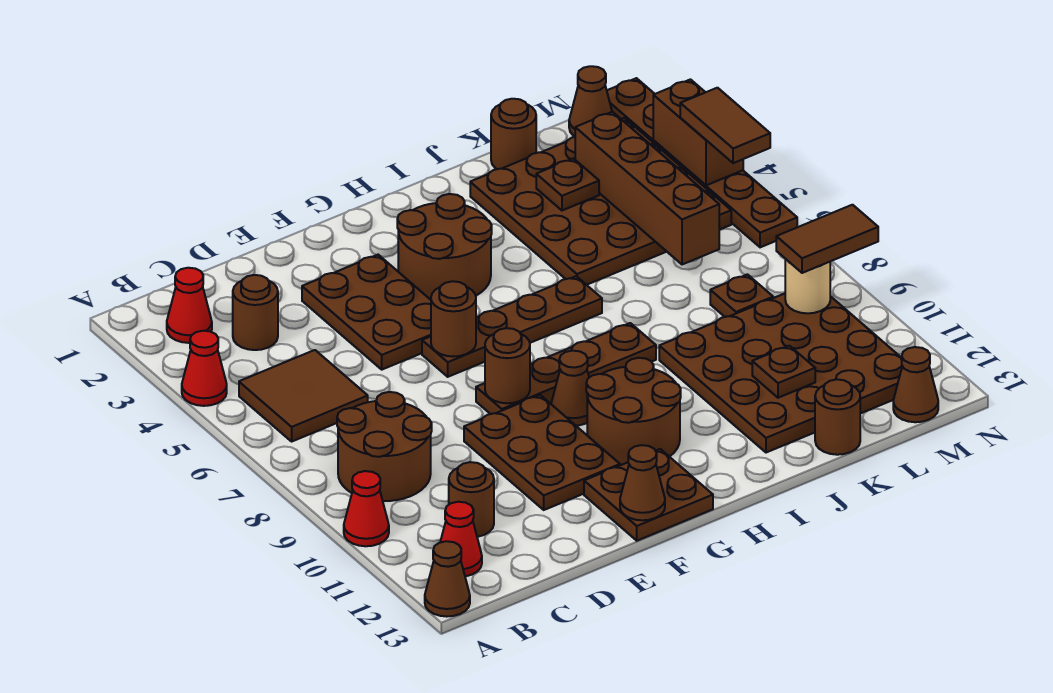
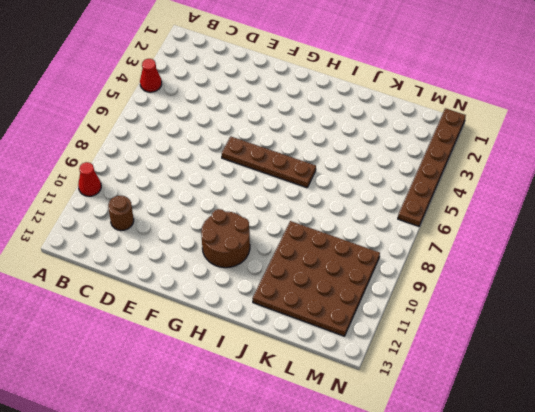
none -> brown cone A13 level 1
none -> red cone B2 level 1
none -> brown tile B5:C6 level 1
none -> brown round brick B8:C9 level 1

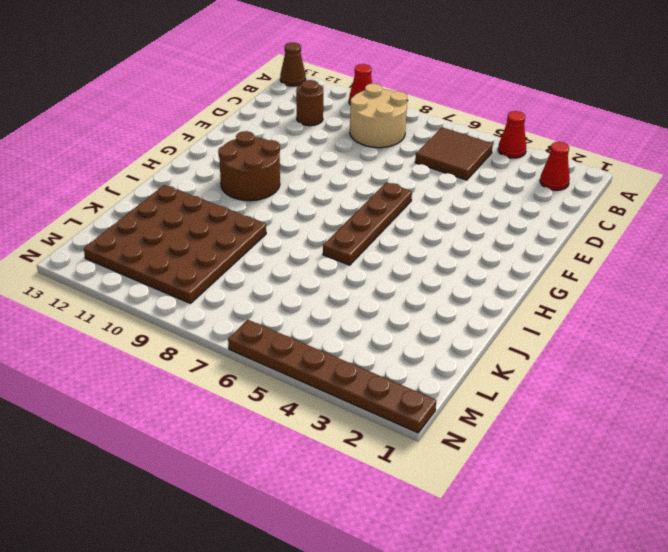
tan round brick B8:C9 level 1 -> brown round brick B8:C9 level 1
none -> red cone B12 level 1
none -> brown round brick C3 level 1
none -> brown plate E3:F5 level 1
none -> brown plate E9:F11 level 1

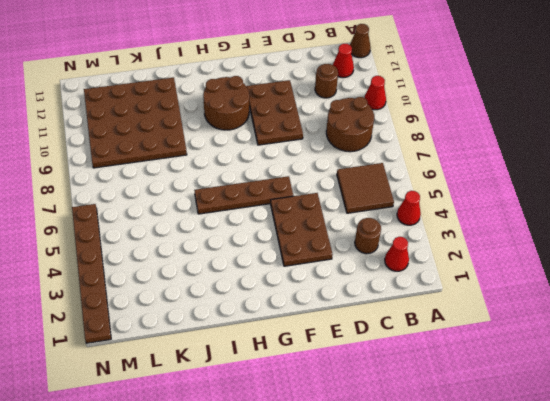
none -> brown plate F8:I8 level 1
none -> brown plate F12:G13 level 1
none -> brown round brick G3:H4 level 1
none -> brown cone G9 level 1

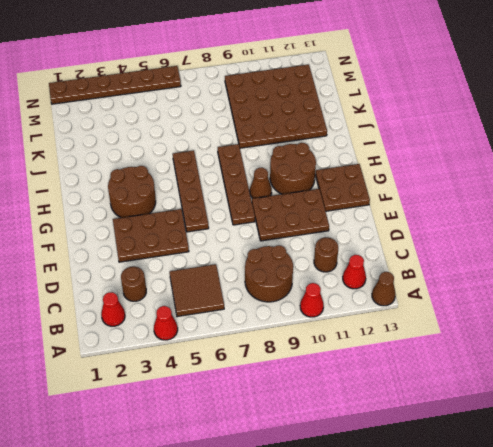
none -> brown plate J2:M5 level 1
none -> brown round brick K1 level 1
none -> brown round brick K13 level 1
none -> brown plate L8 level 1

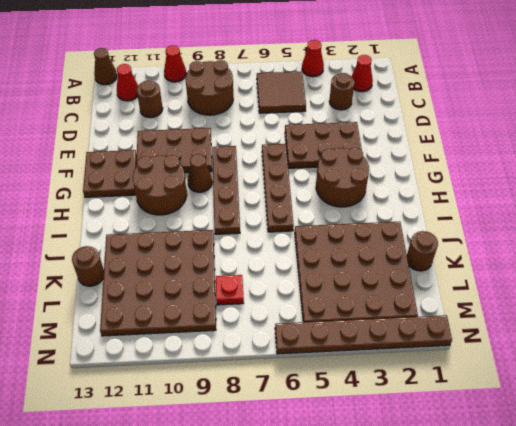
red plate L8 level 1 -> brown plate L8 level 1
none -> brown cone M1 level 1
none -> brown cone M13 level 1
none -> brown round brick F6 level 2
none -> brown round brick F8 level 2

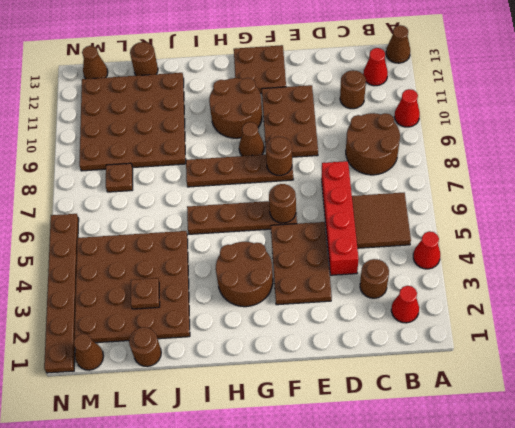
red brick D4:D7 level 1 -> none
none -> brown cone F13 level 2
none -> brown plate K11 level 2
none -> brown brick L3:L6 level 2
none -> tan round brick M9 level 2

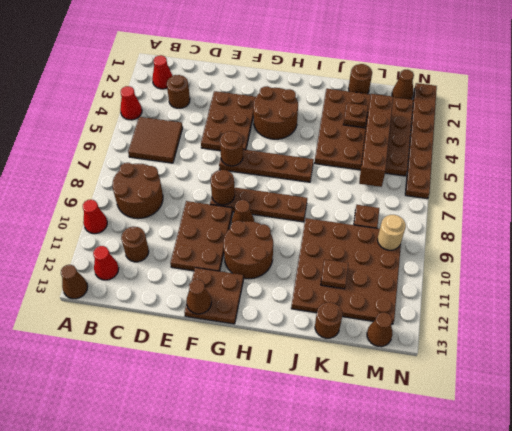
none -> brown brick N3:N4 level 2
none -> brown tile M9:N9 level 3
none -> brown tile N4:N5 level 3

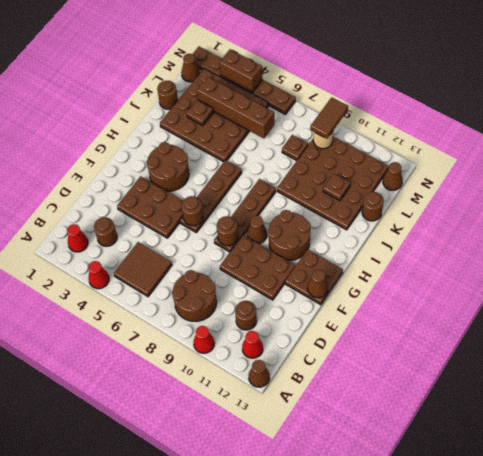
none -> brown tile N4:N5 level 3

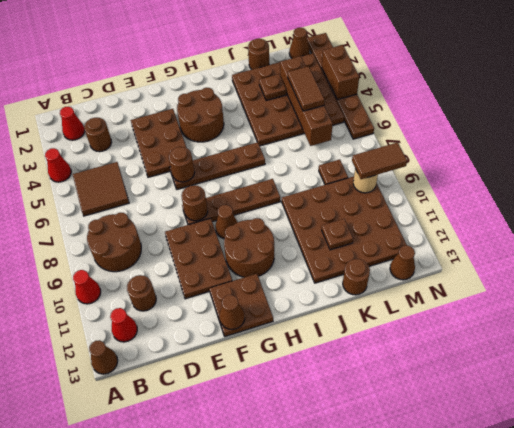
brown tile L4:L5 level 3 -> brown tile N4:N5 level 3

